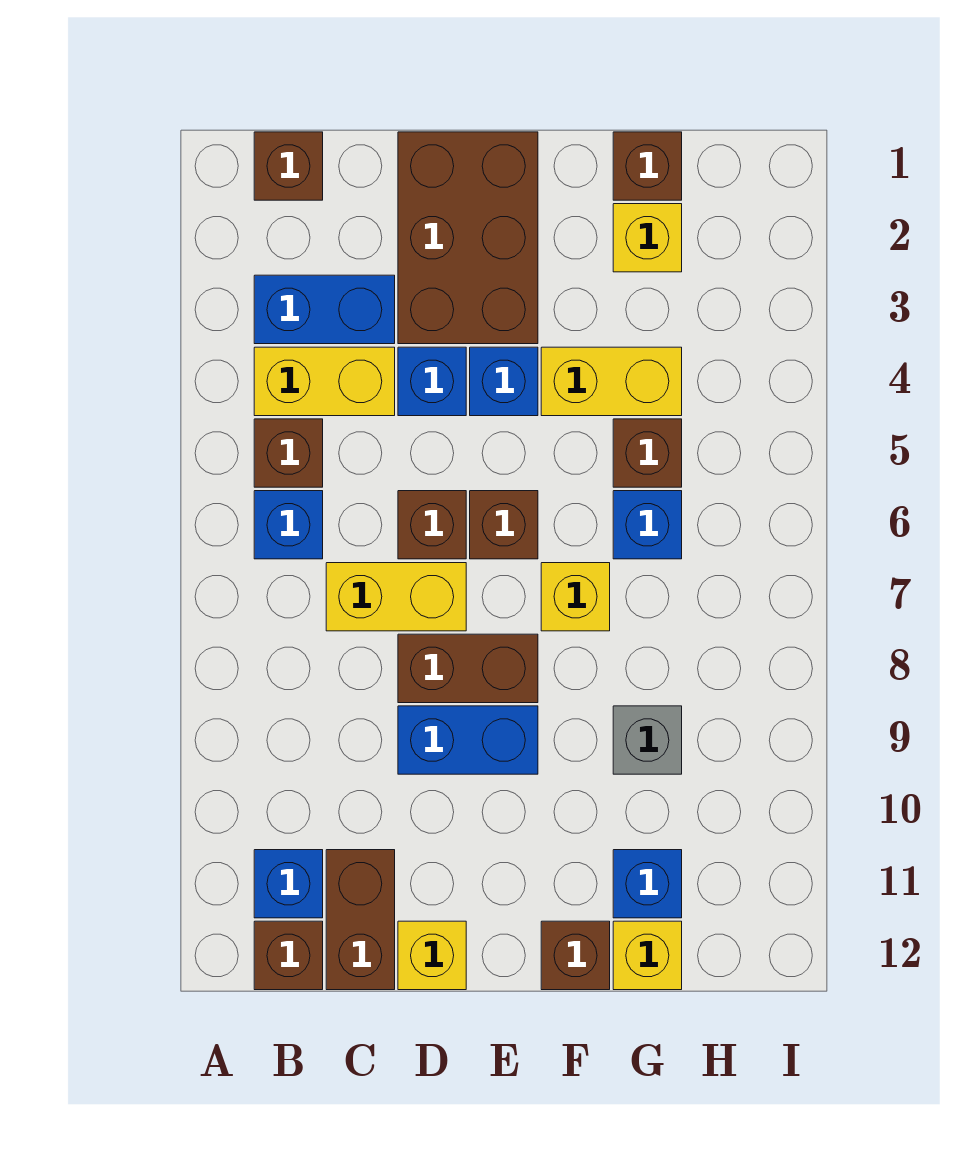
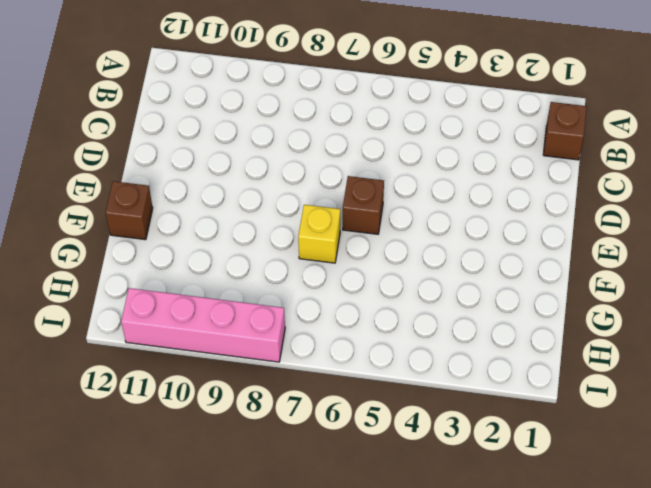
pink brick I8:I11 level 1 -> none
none -> blue brick B3:C3 level 1
none -> yellow brick B4:C4 level 1
none -> brown brick B5 level 1

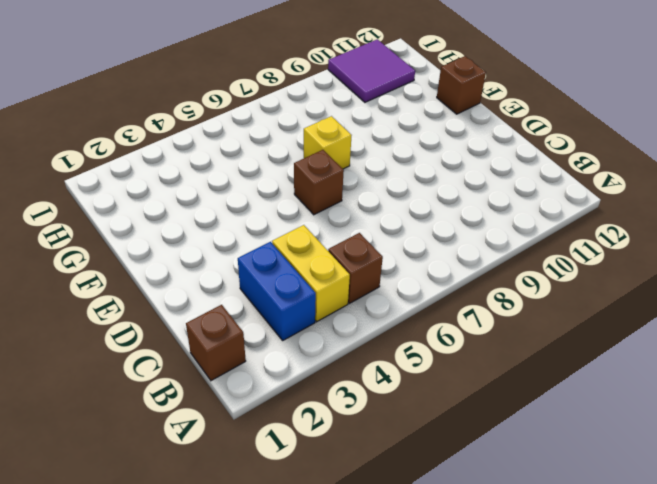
purple tile H10:I11 level 1 -> none
none -> blue brick B6 level 1
none -> blue brick B11 level 1
none -> brown brick B12 level 1

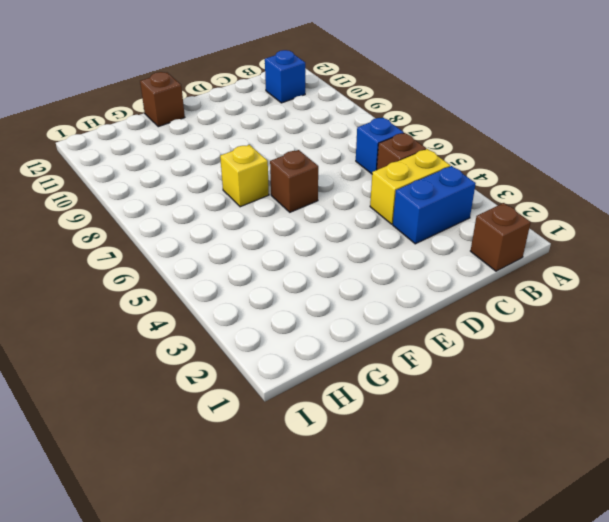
none -> brown brick B12 level 1
none -> yellow brick C7:D7 level 1
none -> brown brick C11:C12 level 1

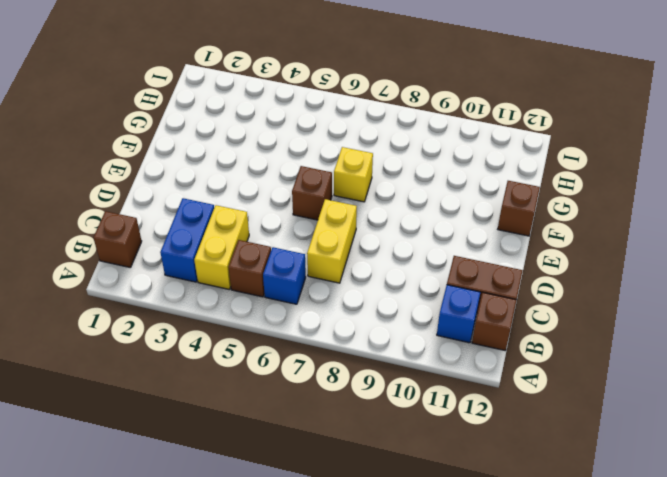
none -> brown brick D1:E3 level 1
none -> blue brick D4 level 1
none -> brown brick D6 level 1

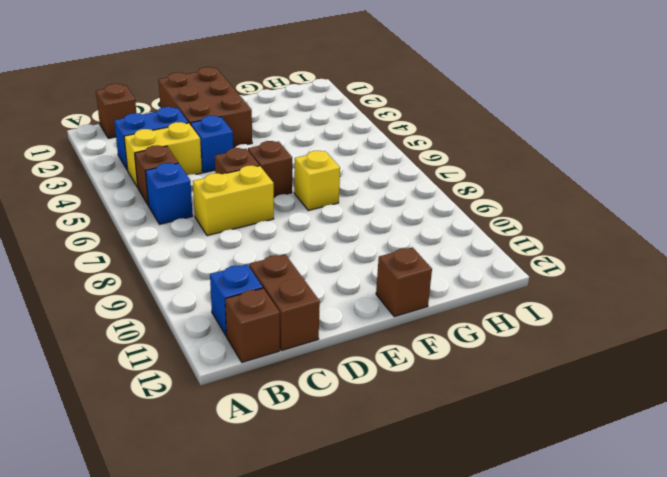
none -> brown brick D8:E8 level 1
none -> blue brick D9:E9 level 1
none -> yellow brick D12 level 1

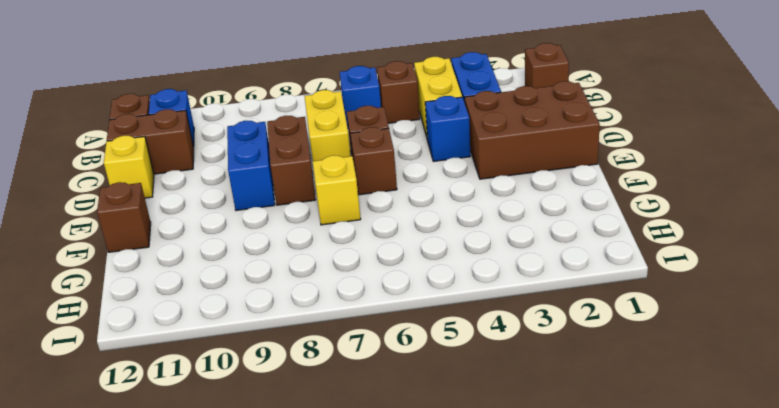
none -> blue brick E4 level 1
none -> yellow brick F4:G4 level 1
none -> brown brick G1 level 1

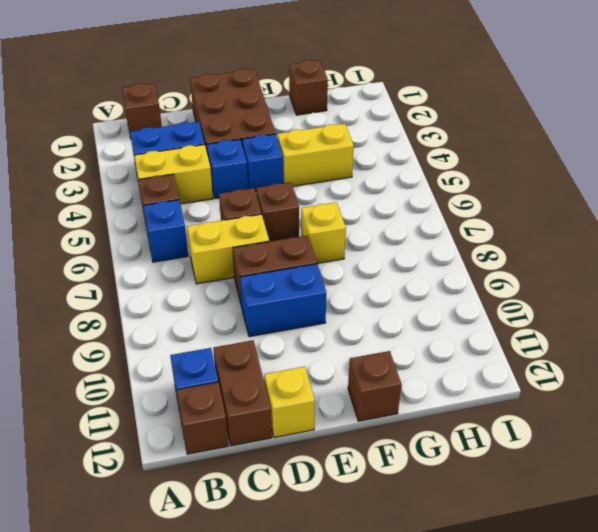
none -> yellow brick G2 level 1
none -> brown brick G5 level 1
none -> blue brick G6 level 1

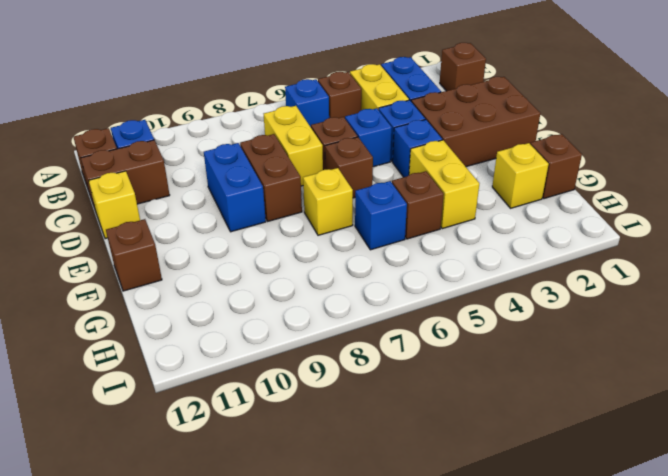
blue brick D5 level 1 -> blue brick G11 level 1
none -> grey brick G9 level 1
none -> yellow brick G12 level 1

